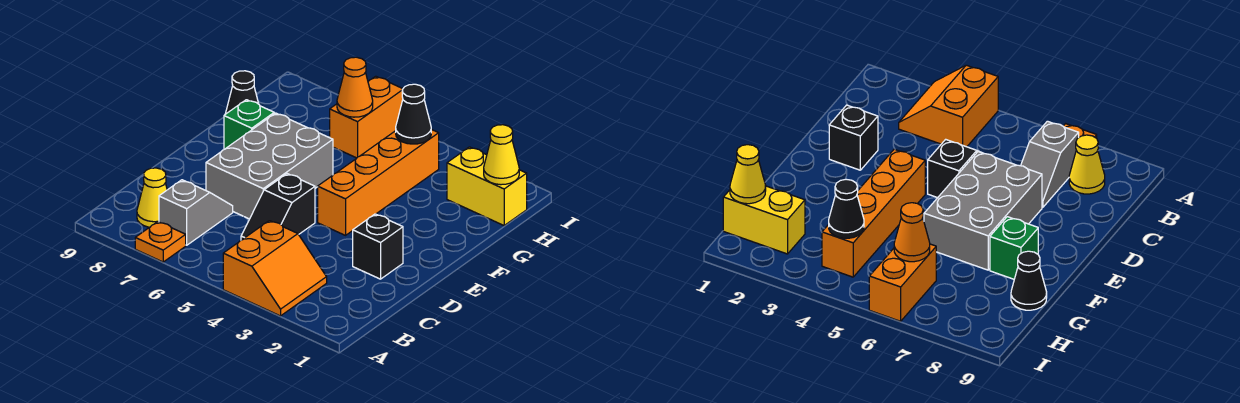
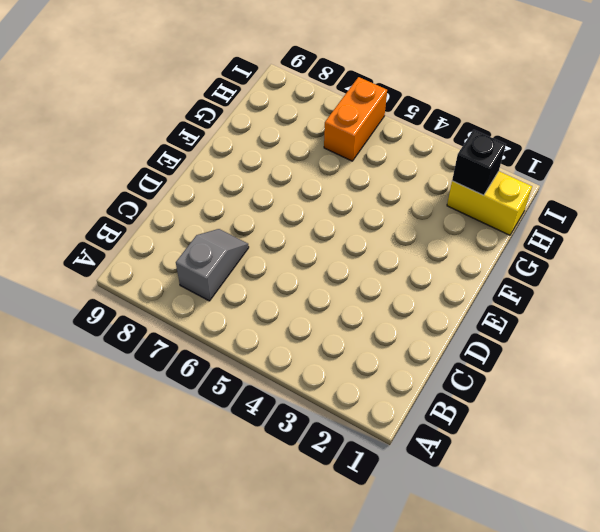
black brick H2 level 2 -> black brick D2 level 1
none -> orange slope A3:B4 level 1 top 4
none -> orange plate A7 level 1
none -> yellow cone B8 level 1

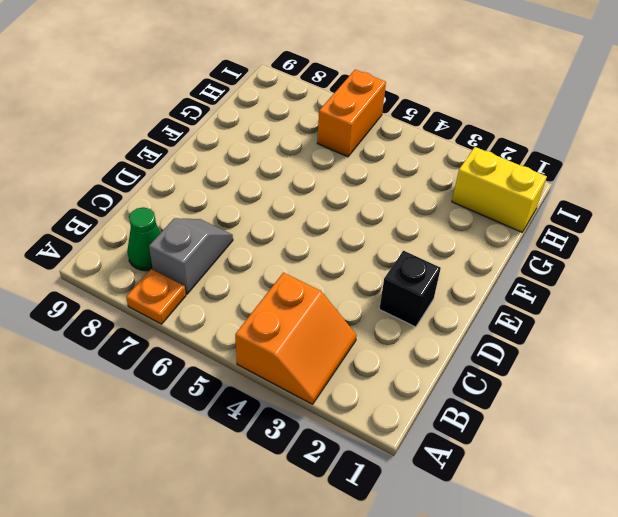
green cone B8 level 1 -> yellow cone B8 level 1
none -> black slope C5:D5 level 1 top D
none -> grey brick D6:F7 level 1
none -> orange brick E4:H4 level 1

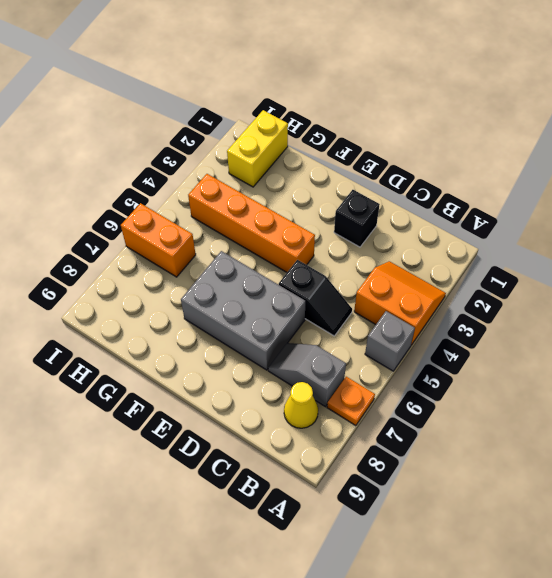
grey brick A5 level 1 -> none
none -> green brick F8 level 1
none -> black cone G9 level 1
none -> yellow cone H1 level 2

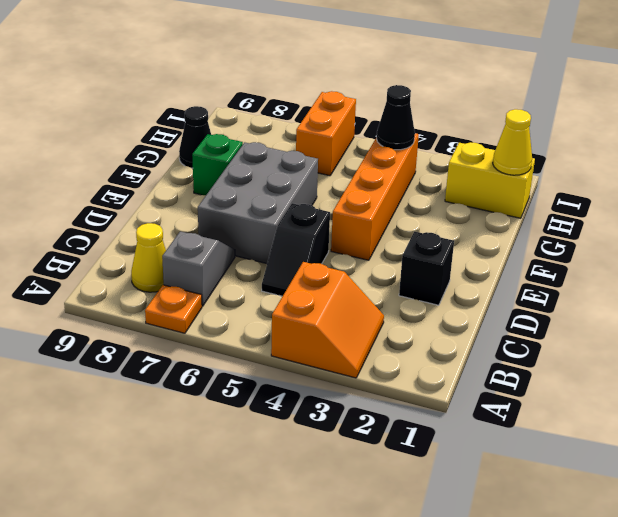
none -> orange cone H6 level 2

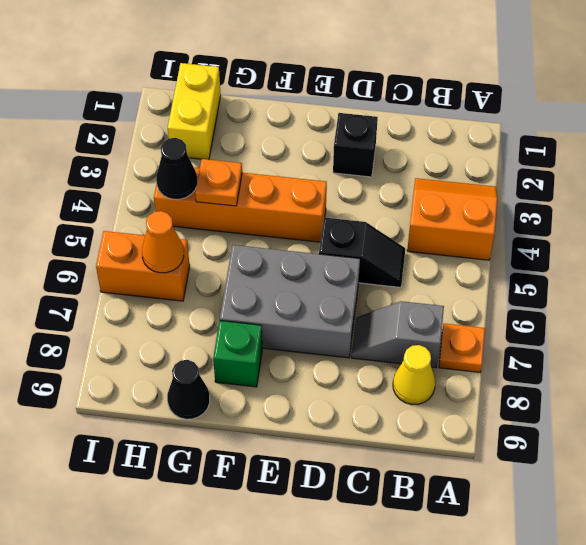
orange plate G4 level 2 -> none
none -> yellow cone H1 level 2

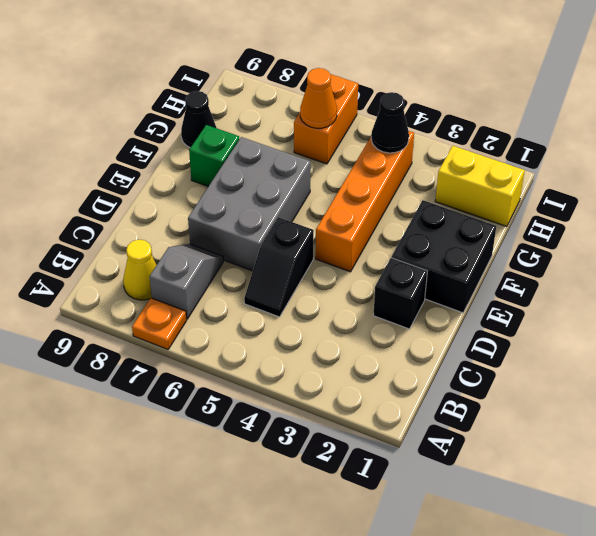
black brick E1:F2 level 1 -> none
none -> orange slope A3:B4 level 1 top 4
none -> yellow cone H1 level 2

